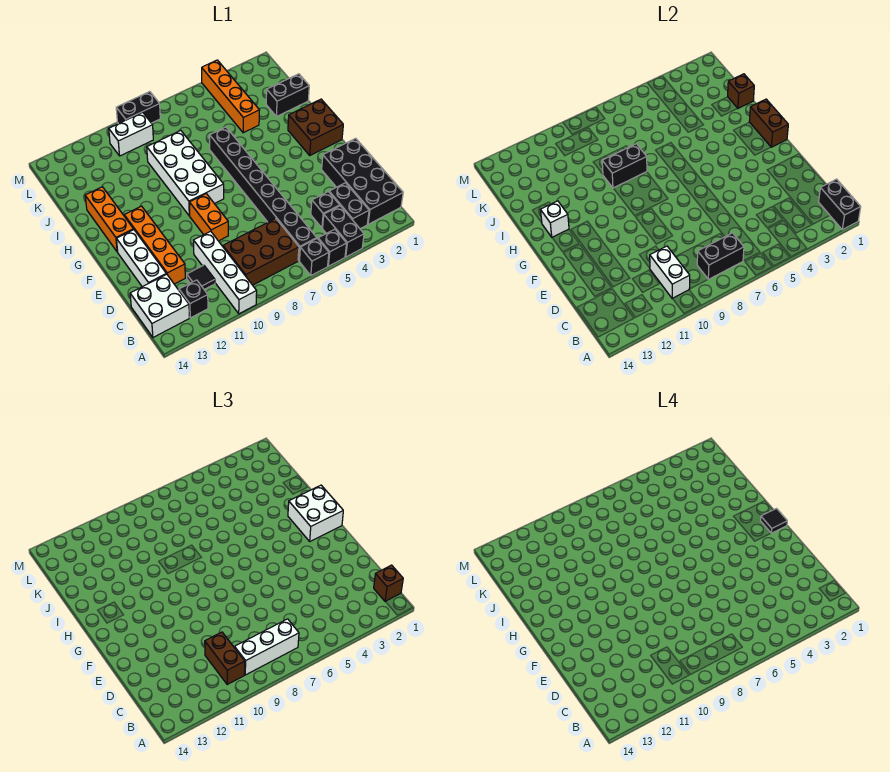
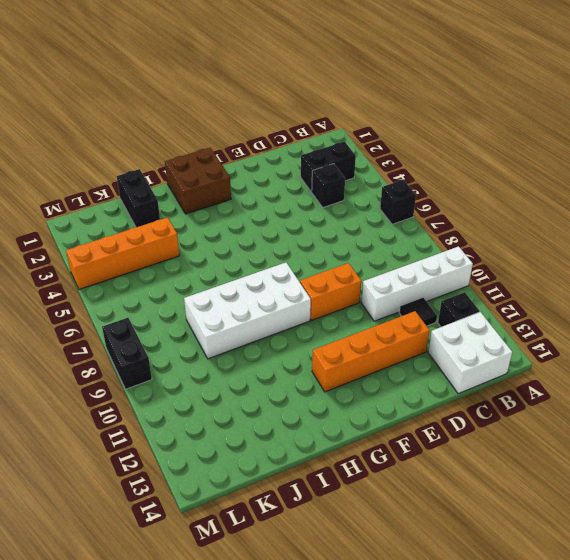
none -> black brick A4:B4 level 1
none -> black brick A5 level 1
none -> black brick B1:E2 level 1
none -> black brick B6:I6 level 1

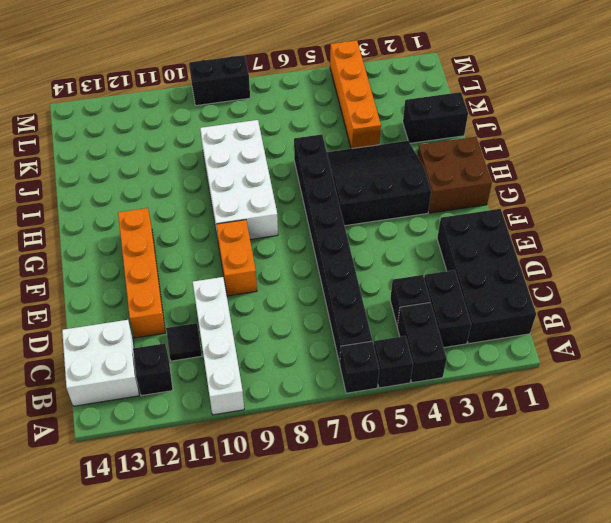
black slope G3:I5 level 1 top G -> none
none -> brown brick B7:C9 level 1
none -> white brick D13:F13 level 1
none -> orange brick G13:I13 level 1
none -> white brick L9:L10 level 1

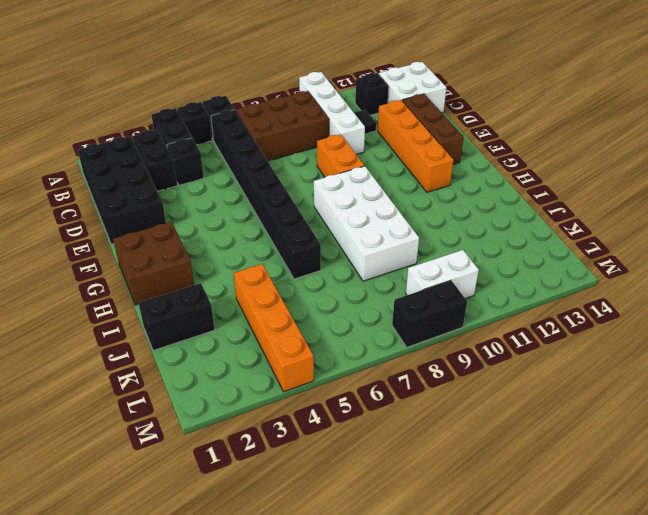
brown brick D13:F13 level 1 -> white brick D13:F13 level 1
none -> orange brick G13:I13 level 1
none -> black brick A1:B1 level 2
none -> black brick B7:B8 level 2
none -> white brick B10:C10 level 2

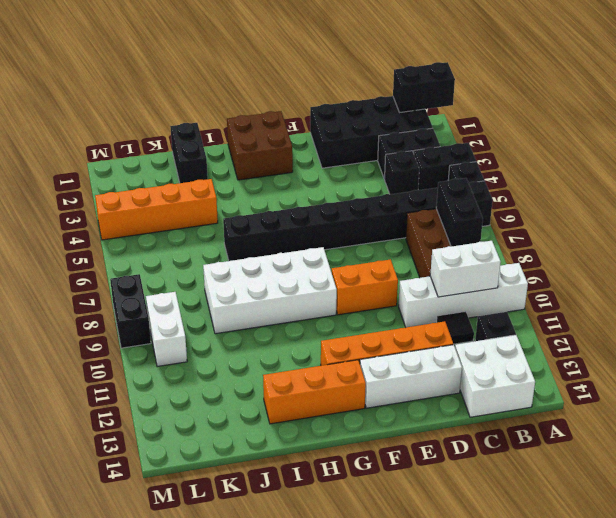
none -> brown brick G1:H1 level 2
none -> white brick H13 level 2
none -> black brick I8:I9 level 2
none -> brown brick J1 level 2

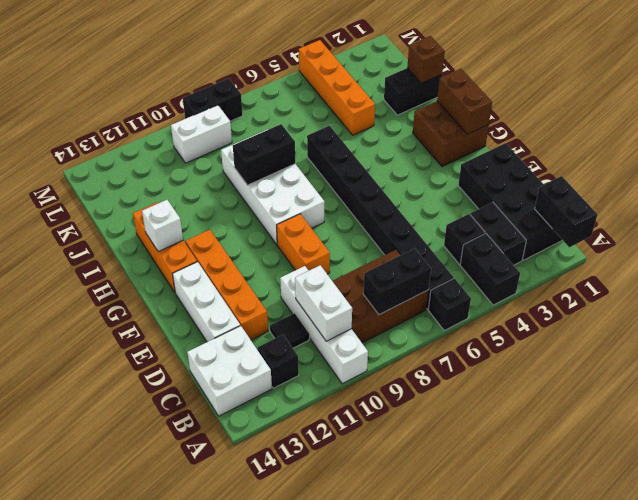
none -> black brick A5 level 1
none -> brown brick B1 level 3
none -> white brick B7:B9 level 3
none -> brown brick B10:C10 level 3

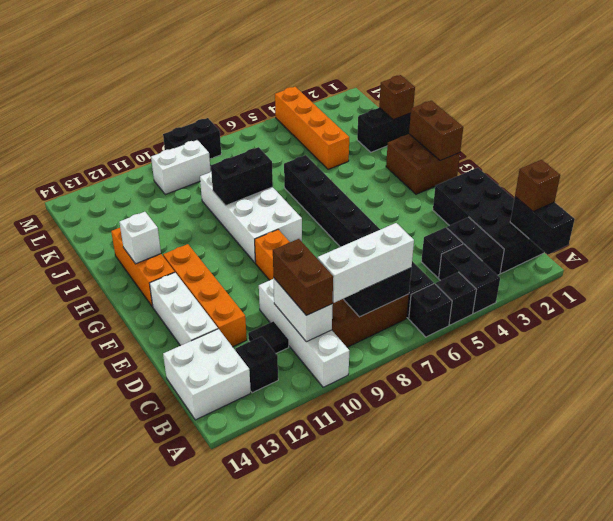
none -> white brick G1:H2 level 3
none -> black tile G1 level 4

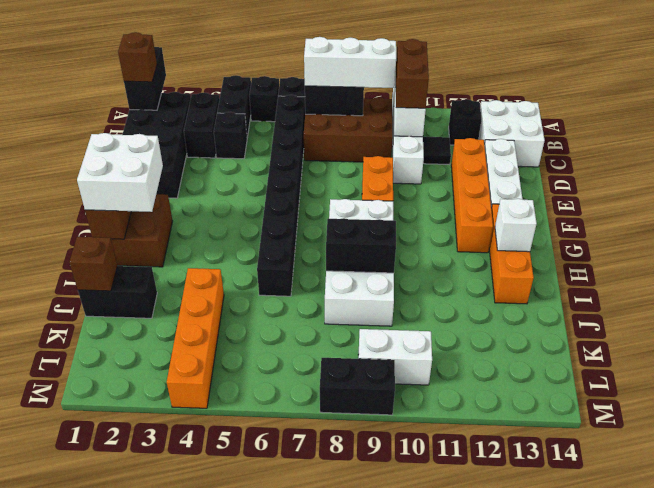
none -> black tile G1 level 4

